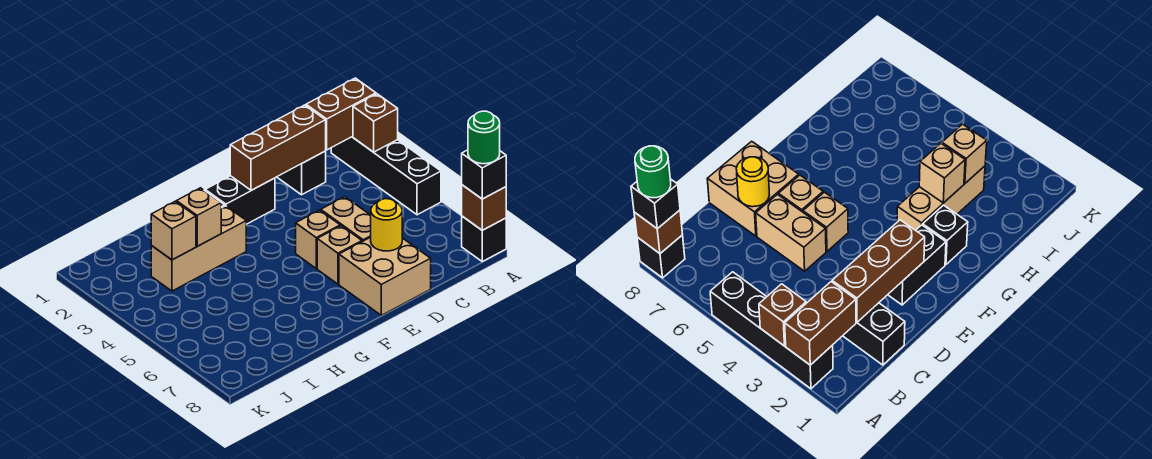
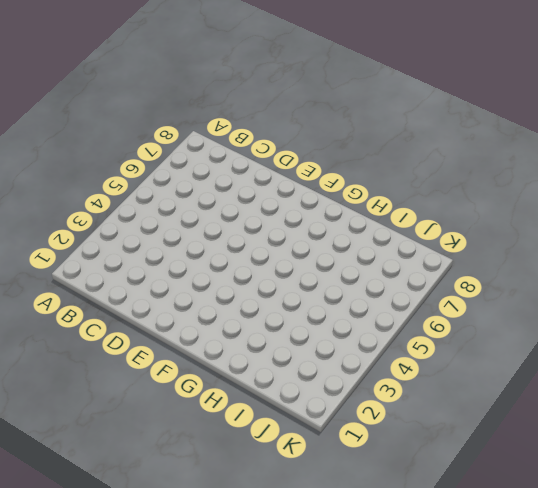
none -> black brick A2:A5 level 1
none -> black brick A8 level 1
none -> black brick C1:C2 level 1

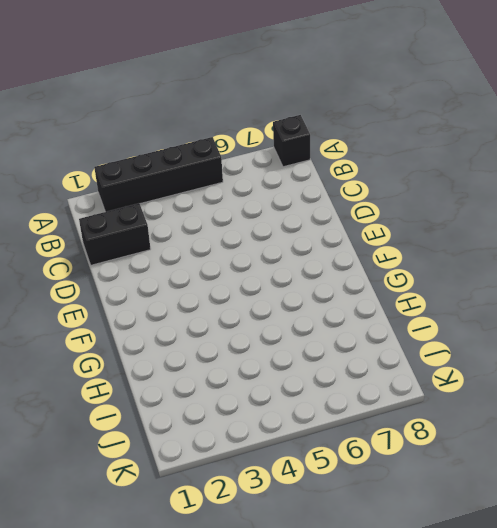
none -> tan brick D5:D6 level 1
none -> tan brick D7:E8 level 1
none -> black brick E2:F2 level 1

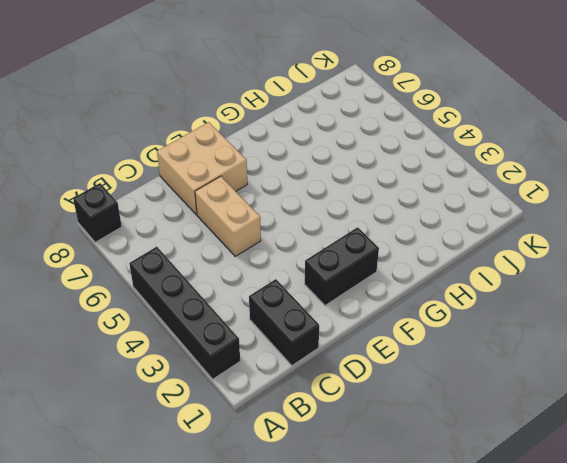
none -> tan brick E5 level 1
none -> tan brick E6 level 1
none -> black brick G2 level 1

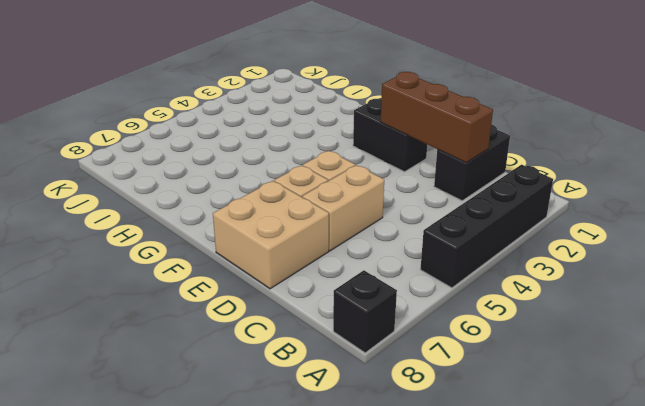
none -> black brick G2 level 1
none -> tan brick G3:I3 level 1
none -> brown brick A2:B2 level 2

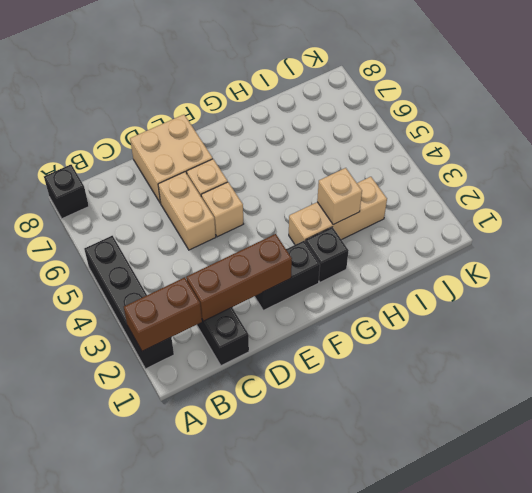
none -> brown brick A3 level 2
none -> brown brick A8 level 2
none -> yellow round brick D7 level 2

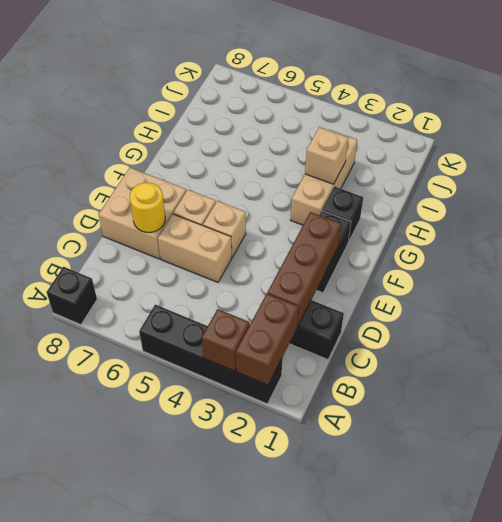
none -> brown brick A8 level 2
none -> tan brick I3 level 2
none -> black brick A8 level 3

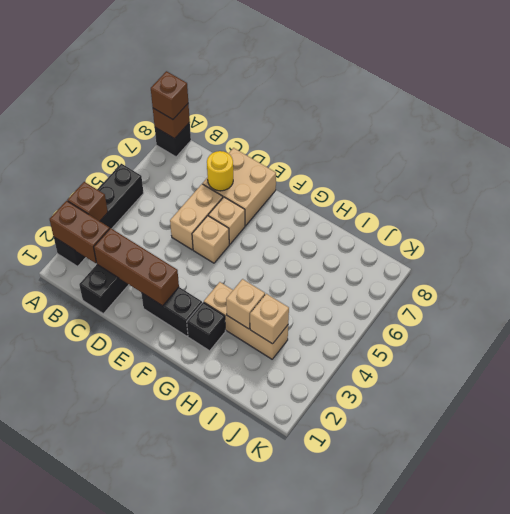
brown brick A8 level 3 -> black brick A8 level 3
none -> green round brick A8 level 4

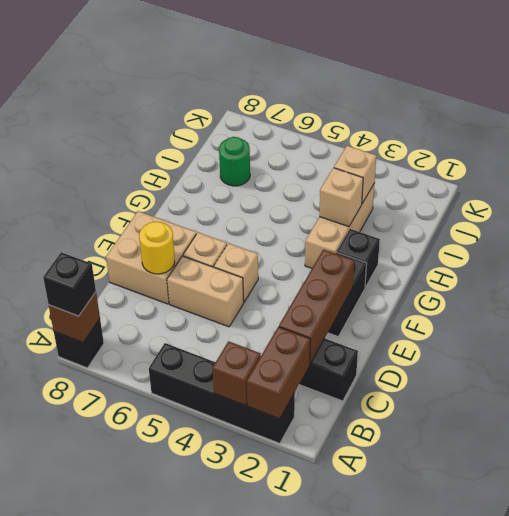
green round brick I7 level 1 -> green round brick A8 level 4

